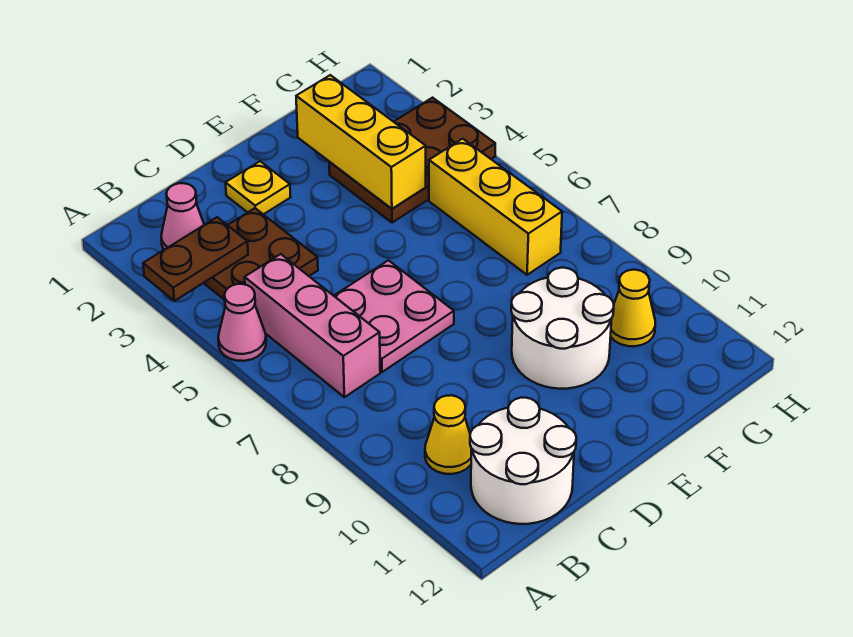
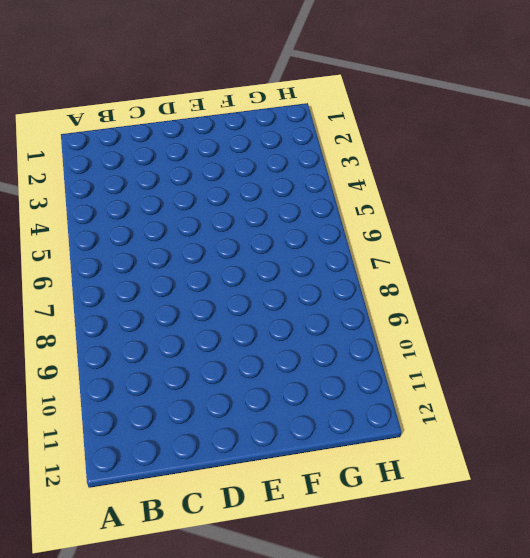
none -> pink cone A5 level 1
none -> pink cone B2 level 1
none -> brown plate B3:C4 level 1

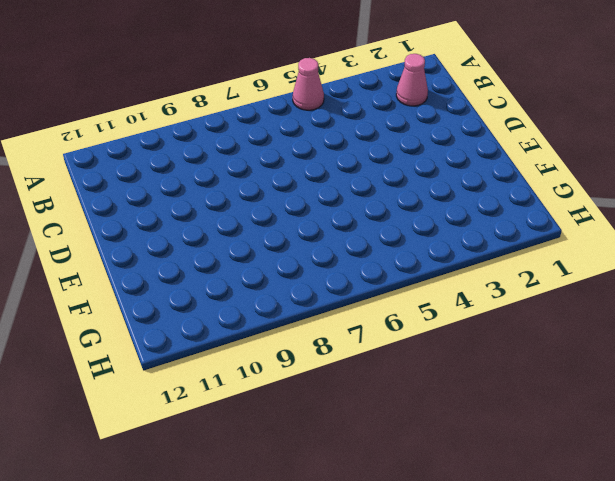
none -> brown plate B3:C4 level 1
none -> pink brick B5:B7 level 1
none -> yellow cone B10 level 1

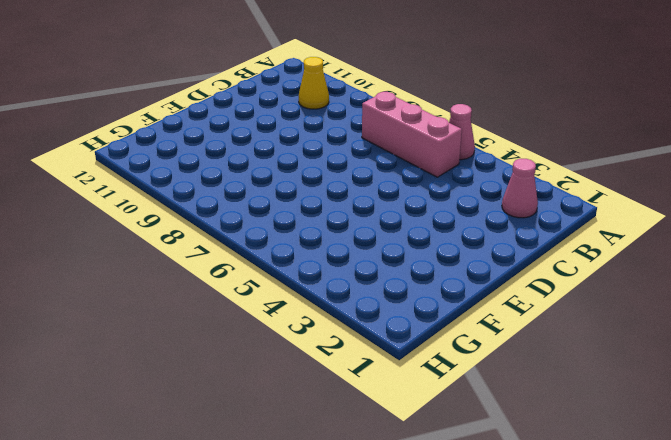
none -> brown plate B3:C4 level 1
none -> white round brick B11:C12 level 1
none -> pink plate C6:D7 level 1

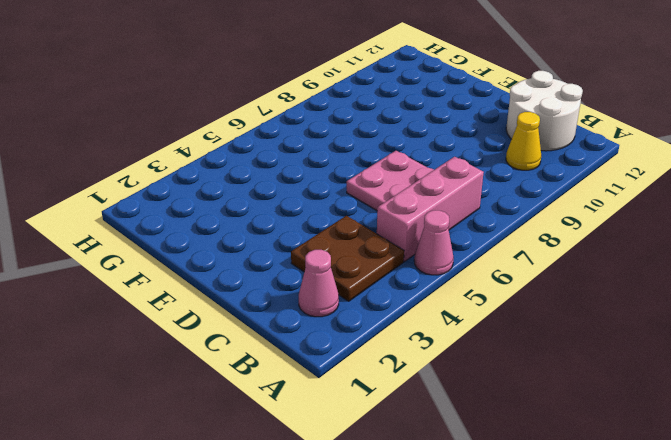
none -> yellow plate D2 level 1
none -> white round brick E9:F10 level 1
none -> brown plate F3:H4 level 1

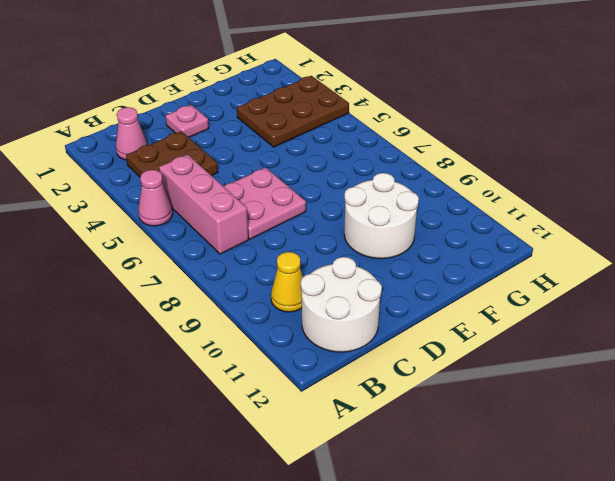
pink plate D2 level 1 -> yellow plate D2 level 1
none -> yellow brick G5:G7 level 1
none -> yellow cone G10 level 1
none -> brown plate A3:B3 level 2

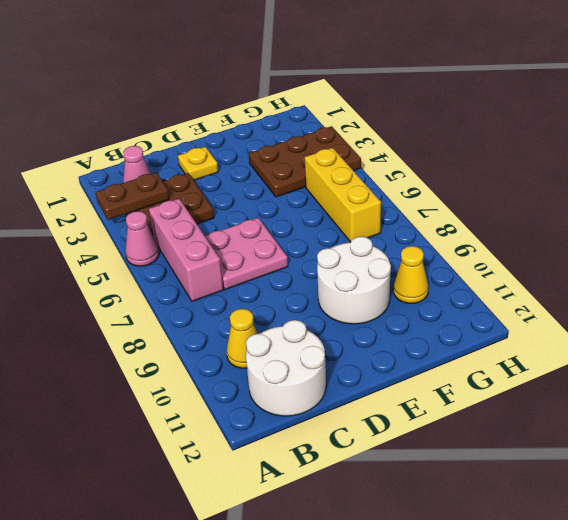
none -> yellow brick F2:F4 level 2

